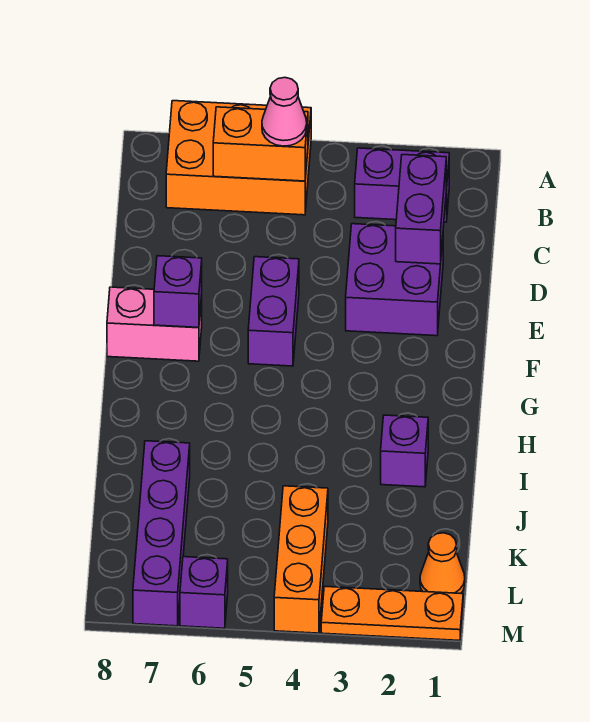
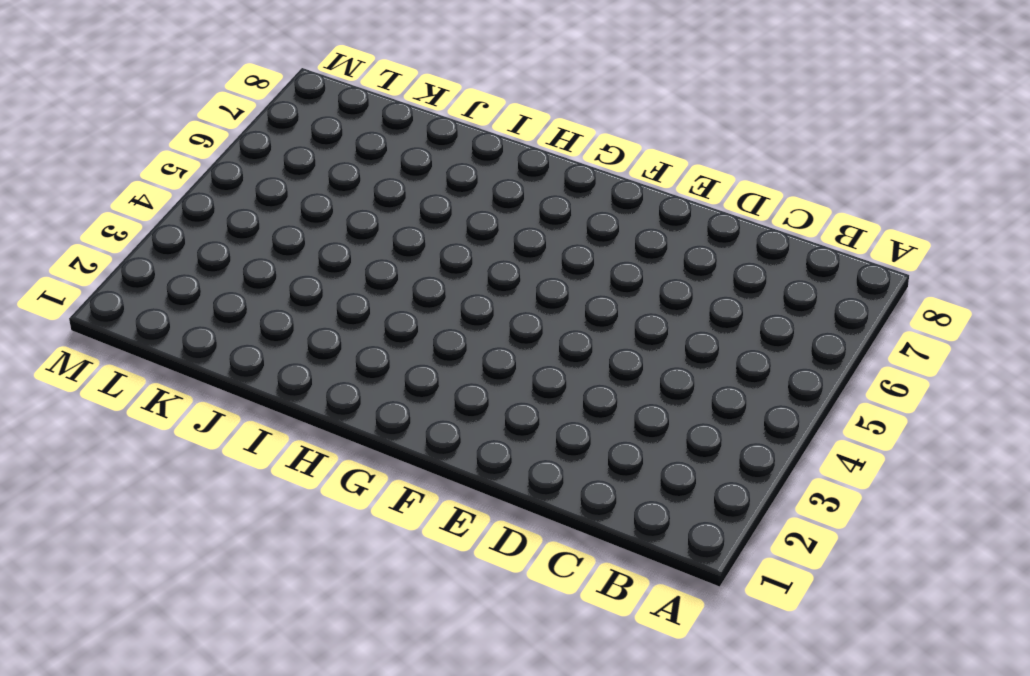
none -> orange brick A5:B7 level 1
none -> purple brick B2:B3 level 1
none -> purple brick D2:E3 level 1

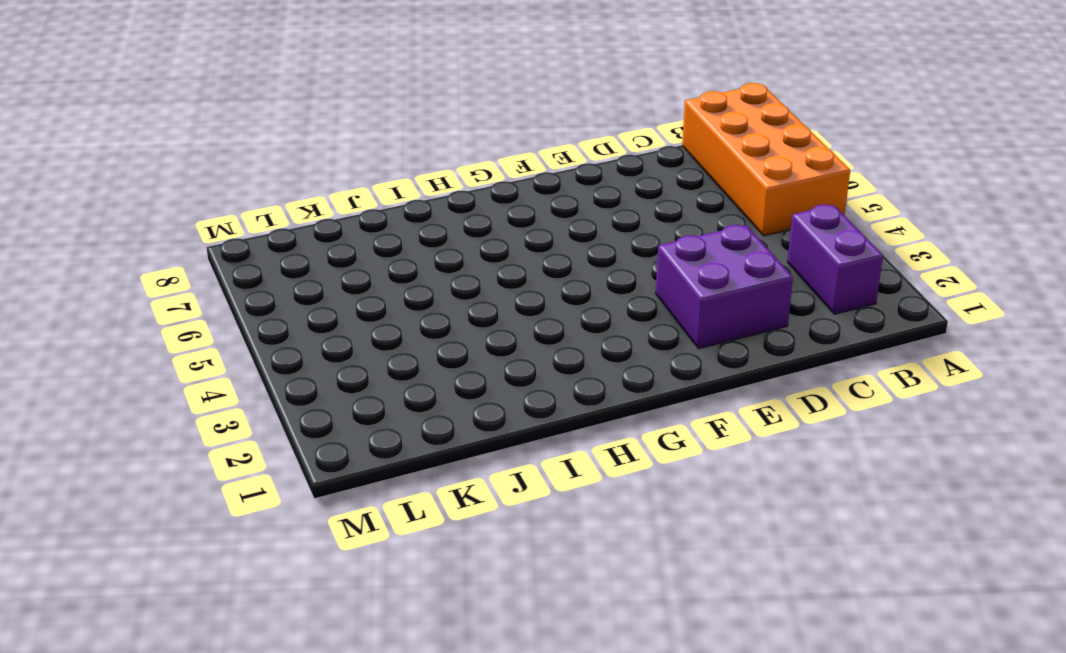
orange brick A5:B8 level 1 -> orange brick A5:B7 level 1
none -> purple brick E5:F5 level 1
none -> pink brick F7:F8 level 1
none -> purple brick I2 level 1

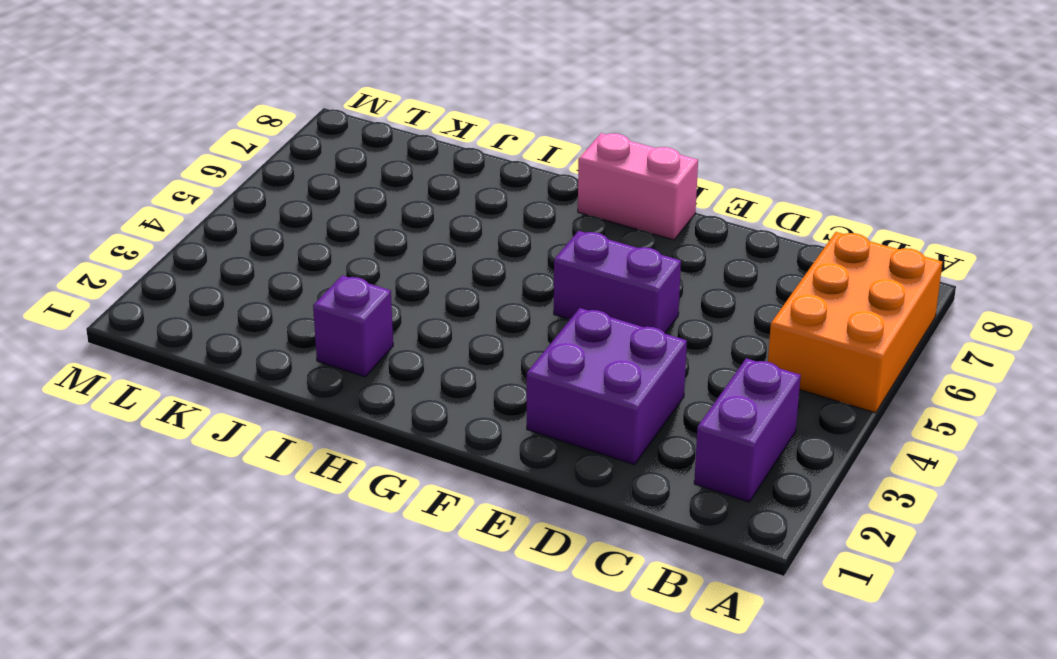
pink brick F8:G8 level 1 -> pink brick F7:F8 level 1
none -> purple brick J7:M7 level 1
none -> orange brick K4:M4 level 1
none -> orange cone L1 level 1

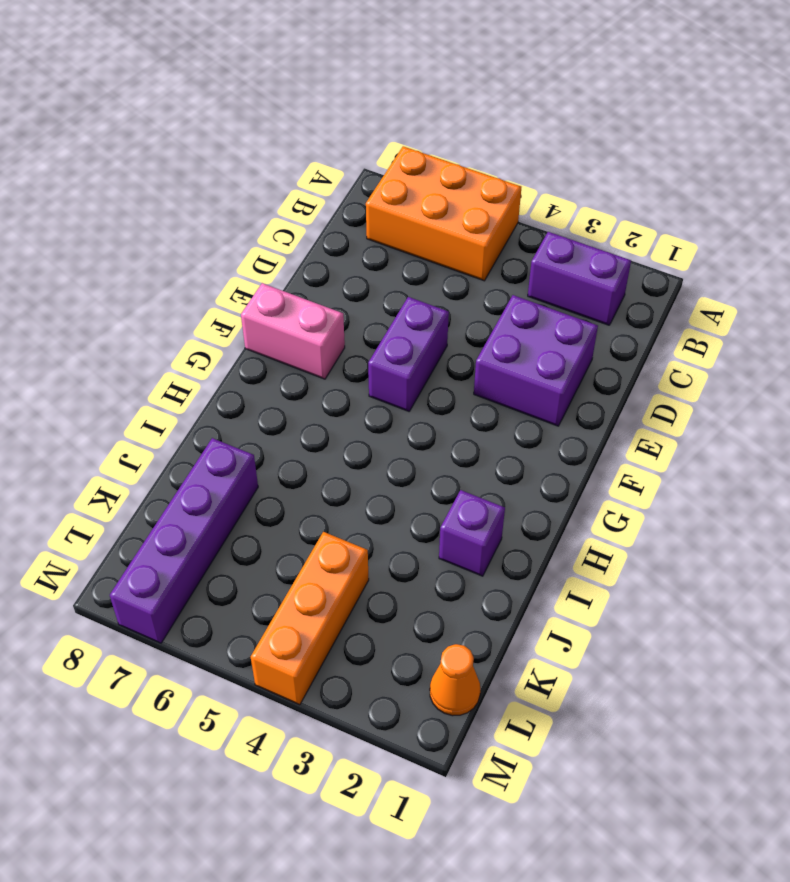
none -> orange plate M1:M3 level 1
none -> purple brick M6 level 1
none -> orange brick B5:B6 level 2

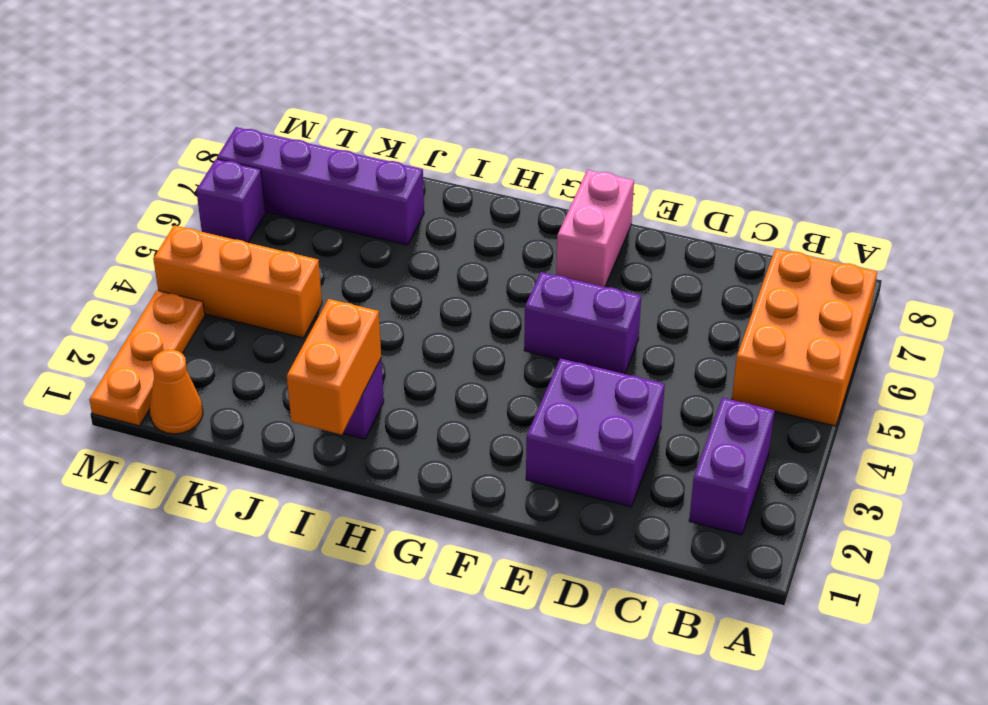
orange brick I1:I2 level 2 -> orange brick B5:B6 level 2
none -> purple brick C2:D2 level 2
none -> purple brick F7 level 2
none -> pink cone B5 level 3

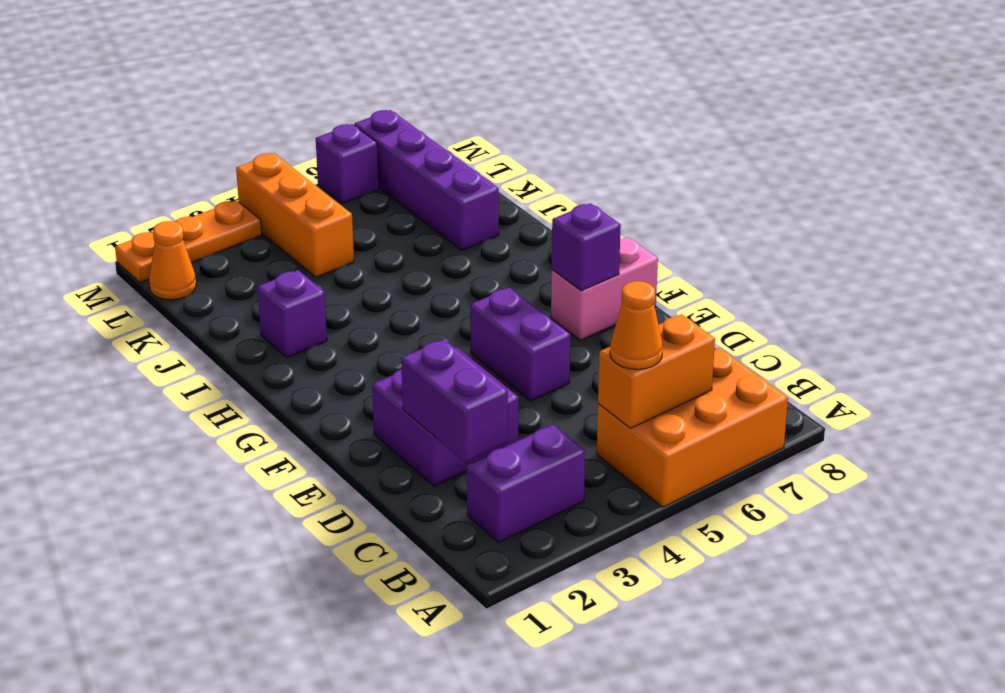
orange cone B5 level 3 -> pink cone B5 level 3

